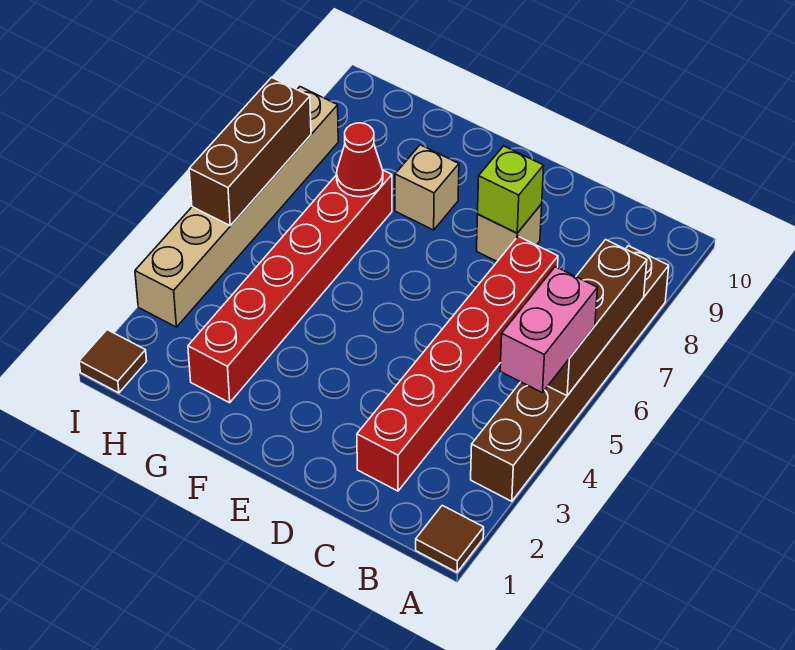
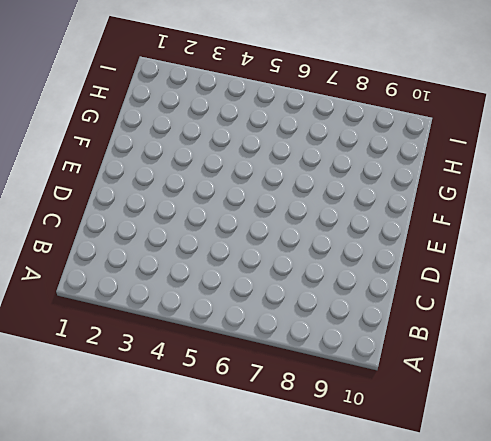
none -> brown tile A1 level 1
none -> brown brick A3:A8 level 1
none -> red brick C2:C7 level 1

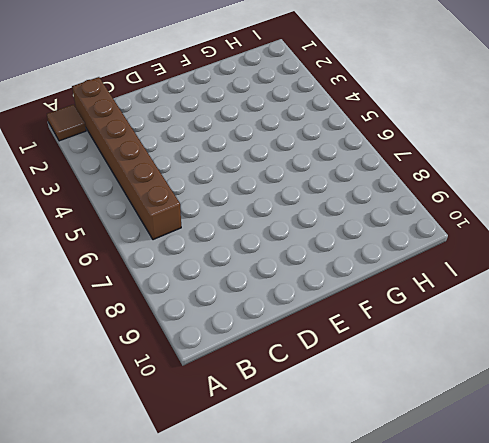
brown brick B1:B6 level 1 -> brown brick A3:A8 level 1
none -> red brick C2:C7 level 1
none -> tan brick D8 level 1
none -> tan brick F8 level 1

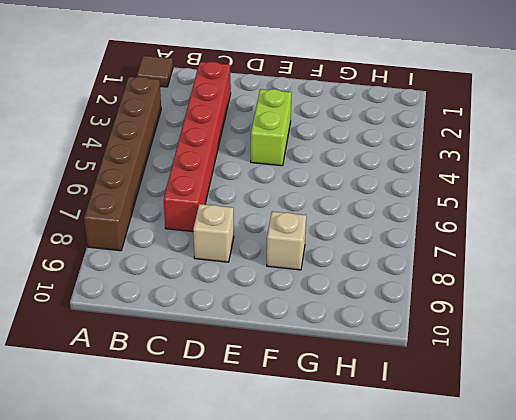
lime brick E3:E4 level 1 -> none
none -> red brick G2:G7 level 1
none -> brown tile I1 level 1
none -> tan brick I3:I8 level 1

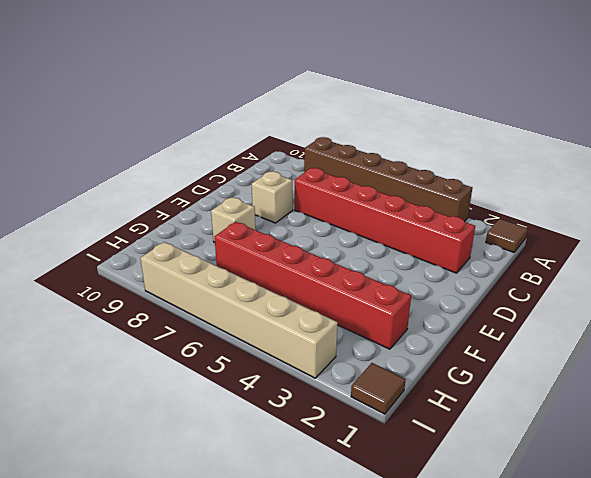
none -> brown brick A5:A7 level 2
none -> lime brick D8 level 2
none -> red cone G7 level 2

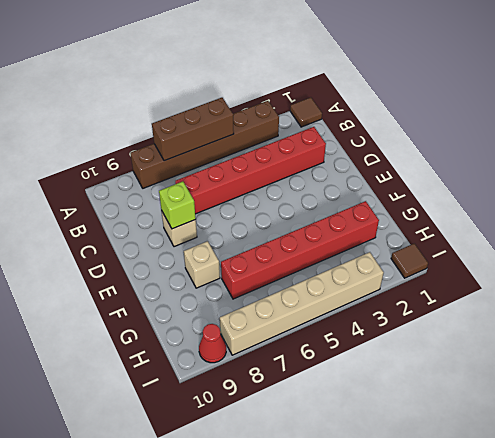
red cone I9 level 1 -> red cone G7 level 2
none -> brown brick I5:I7 level 2
none -> pink brick A4:A5 level 3

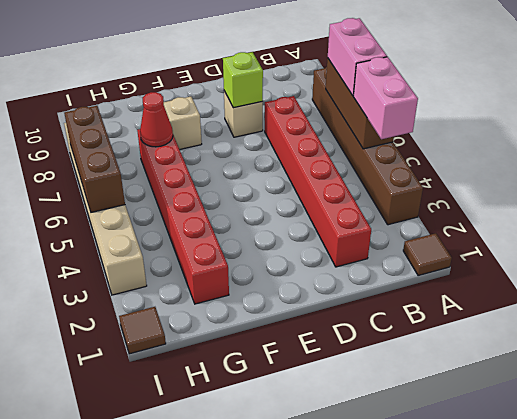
pink brick A6:A7 level 3 -> none

